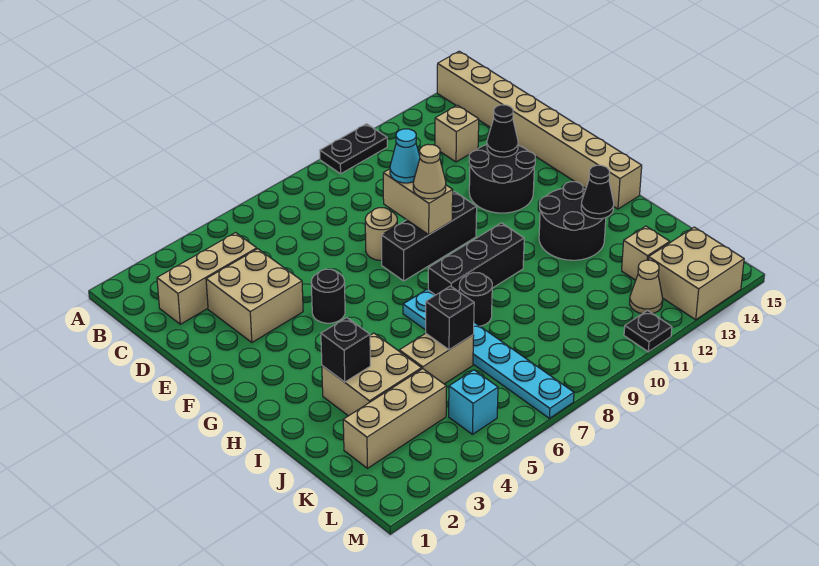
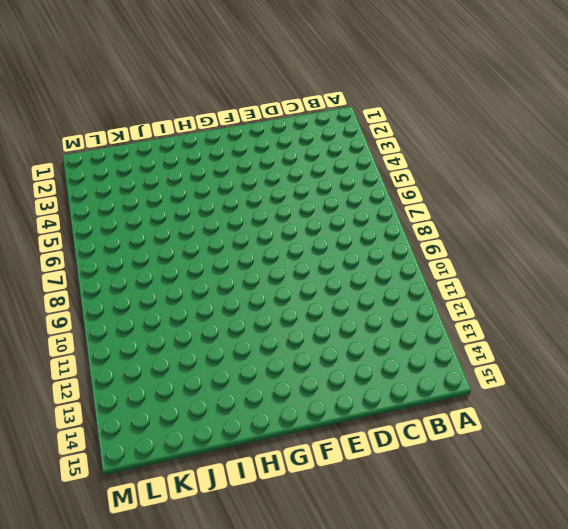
none -> black plate A10:A11 level 1
none -> tan brick A15:H15 level 1
none -> tan brick C2:C4 level 1

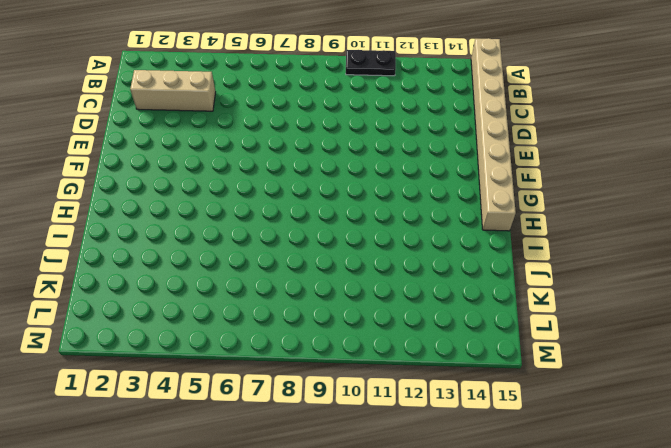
none -> tan brick C13 level 1
none -> tan brick D3:E4 level 1
none -> tan round brick E8 level 1

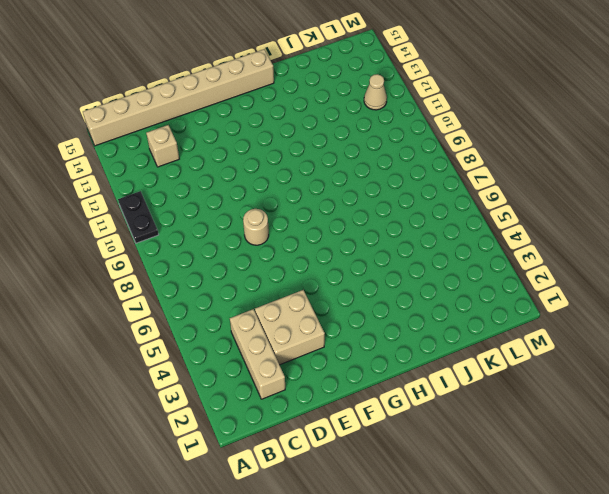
none -> black round brick E12:F13 level 1
none -> black round brick F5 level 1
none -> black brick F8:F10 level 1

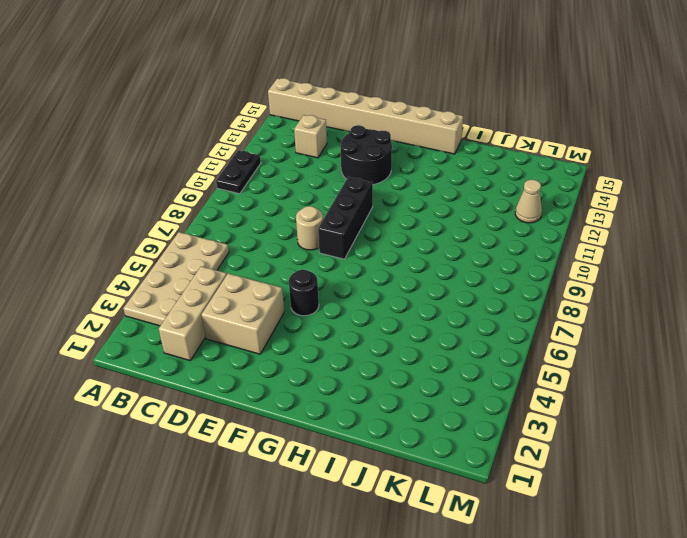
tan plate A3:B6 level 1 -> none
none -> cyan plate H7:M7 level 1
none -> black brick H8:H10 level 1
none -> black round brick H12:I13 level 1

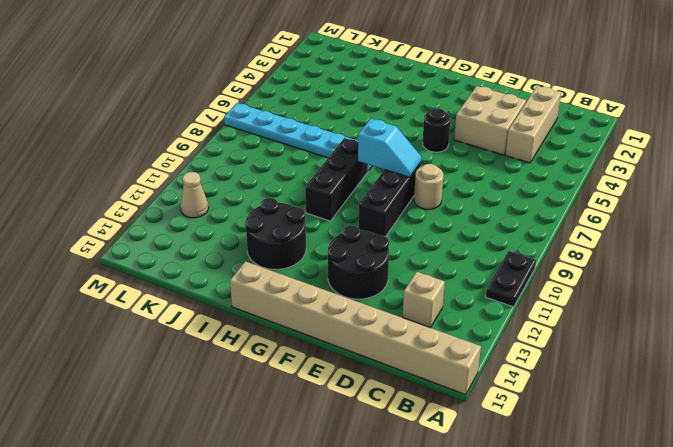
cyan slope F8:G8 level 2 top G -> none
none -> tan brick I3:J4 level 1
none -> black round brick I8 level 1
none -> tan brick J5:J6 level 1

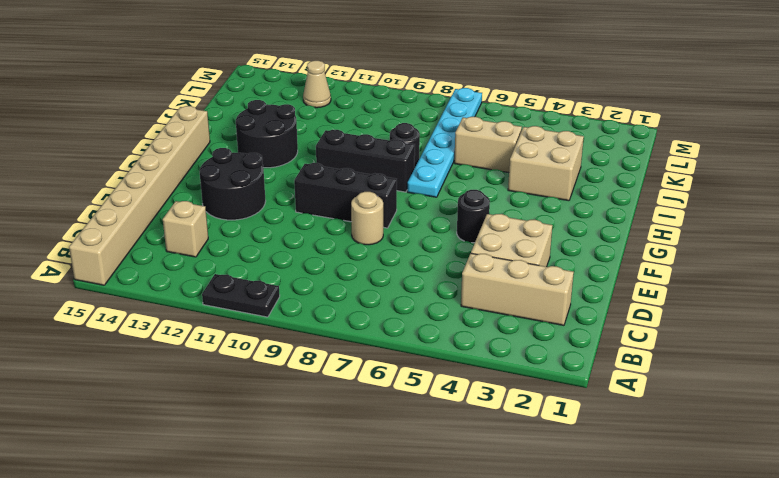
none -> tan brick K2:K4 level 1
none -> tan brick K13 level 1
none -> cyan brick L5 level 1

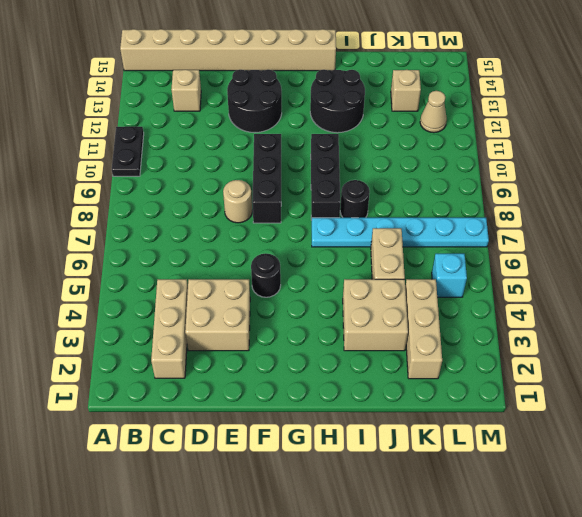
none -> tan brick L13:M14 level 1
none -> black plate M11 level 1
none -> tan brick E9:F9 level 2

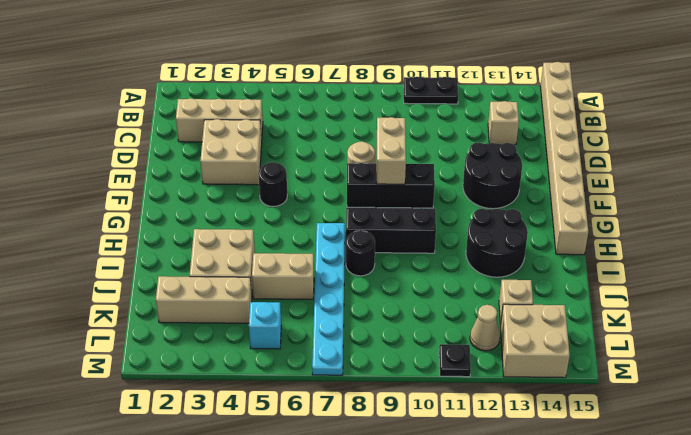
none -> black cone E13 level 2
none -> black brick I3 level 2
none -> black cone I13 level 2

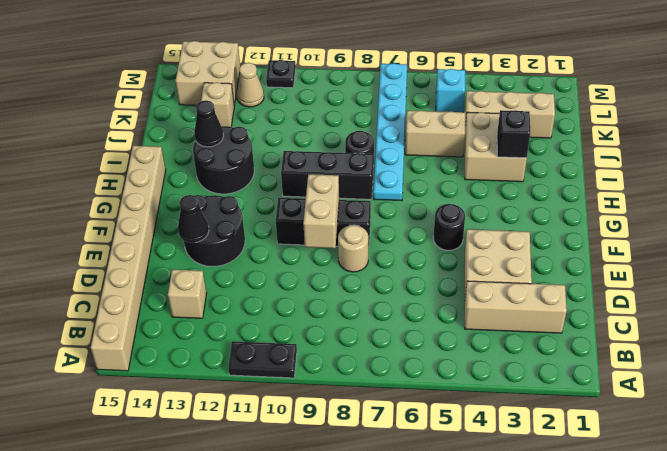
none -> black brick J6 level 2
none -> cyan cone E9 level 3
none -> tan cone F9 level 3

